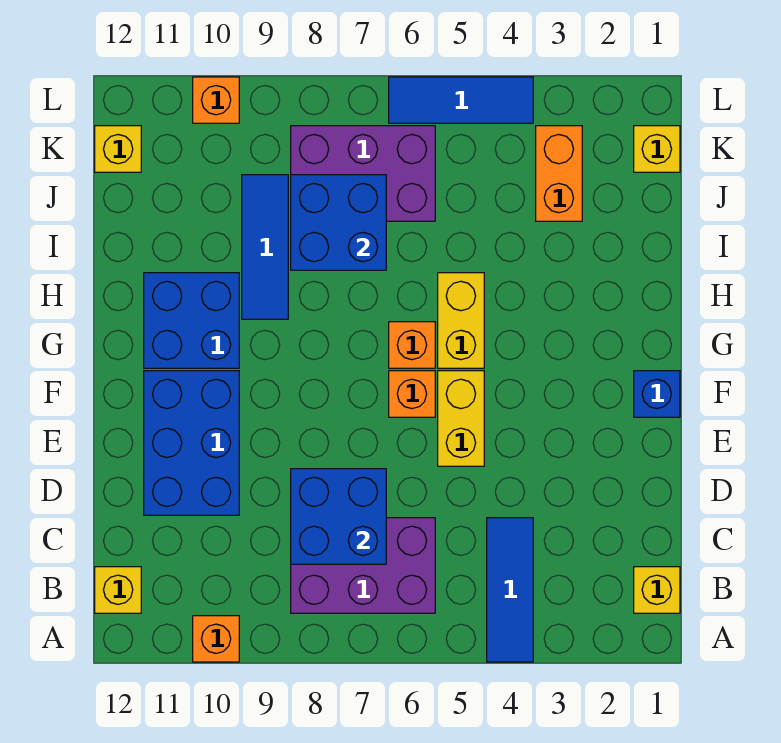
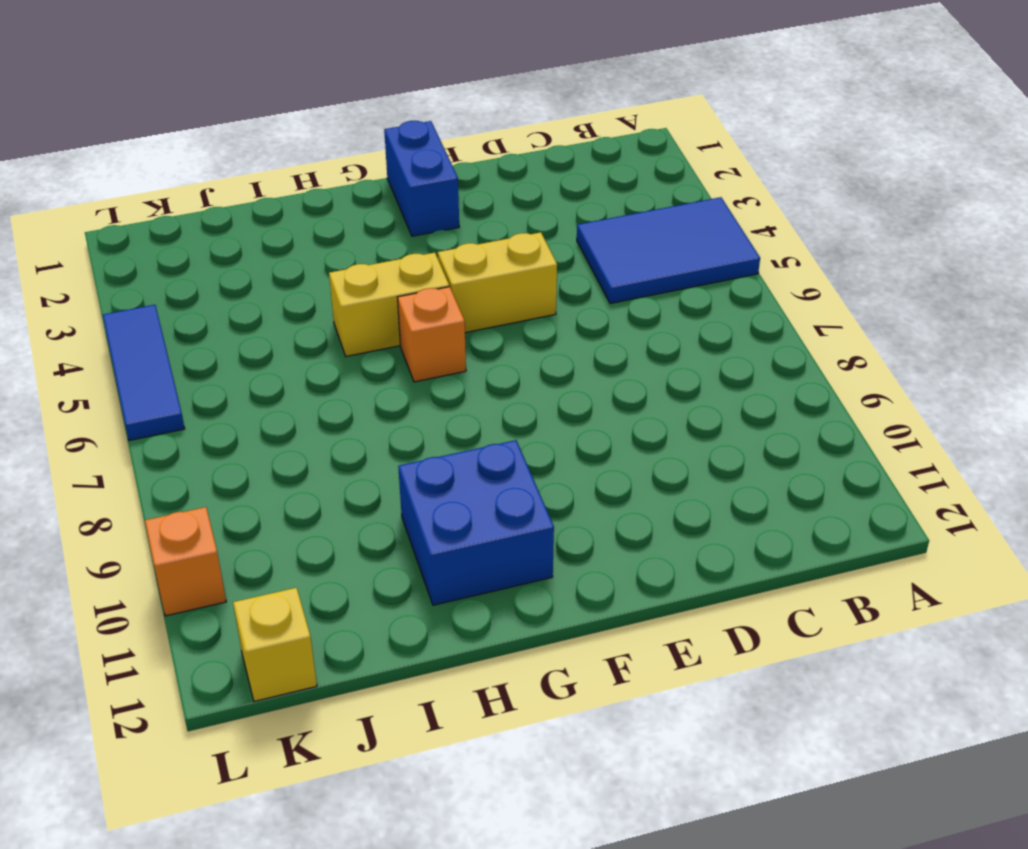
blue tile A4:C5 level 1 -> blue tile A4:C4 level 1
blue brick F1:F2 level 1 -> blue brick F1 level 1
none -> orange brick A10 level 1
none -> yellow brick B1 level 1
none -> purple brick B6:C8 level 1

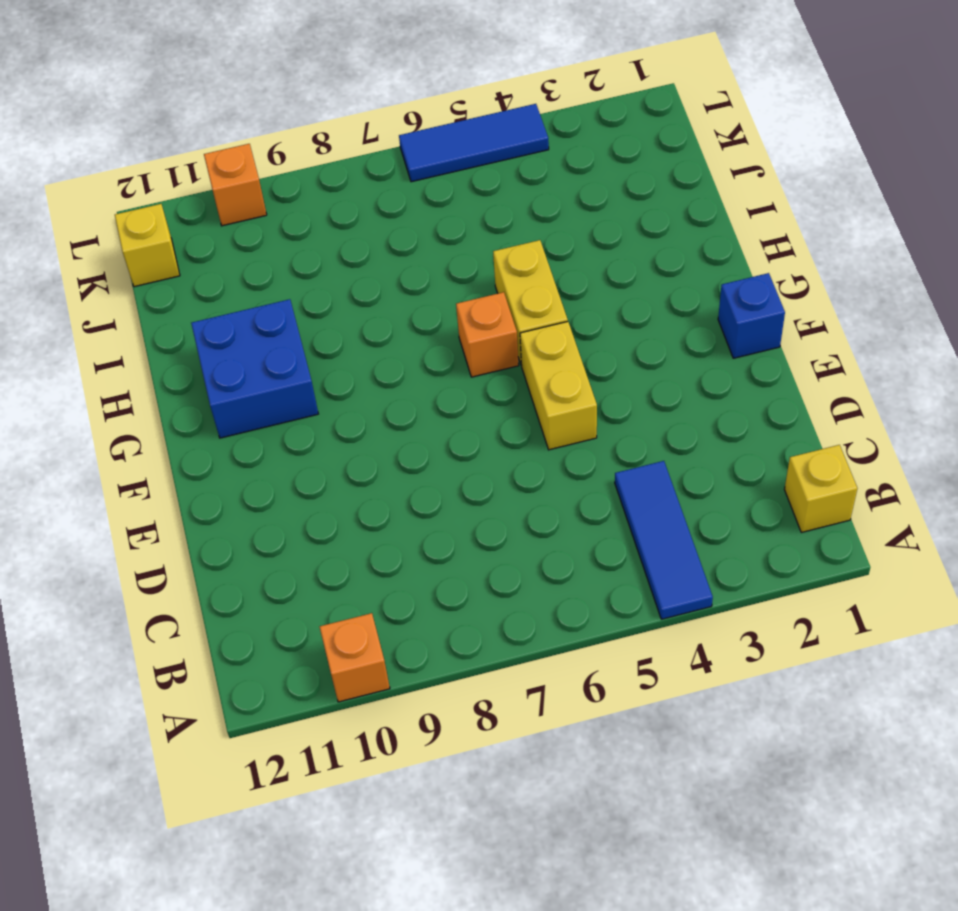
none -> purple brick B6:C8 level 1
none -> yellow brick B12 level 1
none -> blue brick D10:F11 level 1

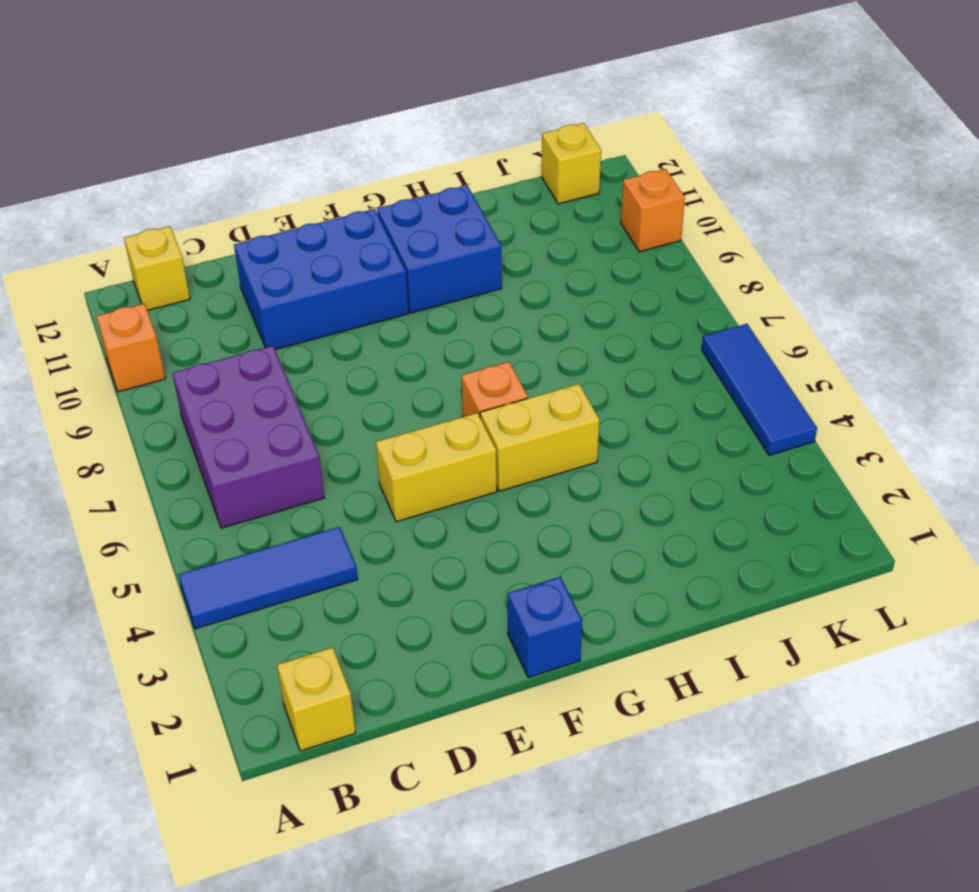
none -> orange brick F6 level 1
none -> blue tile H9:J9 level 1
none -> orange brick J3:K3 level 1

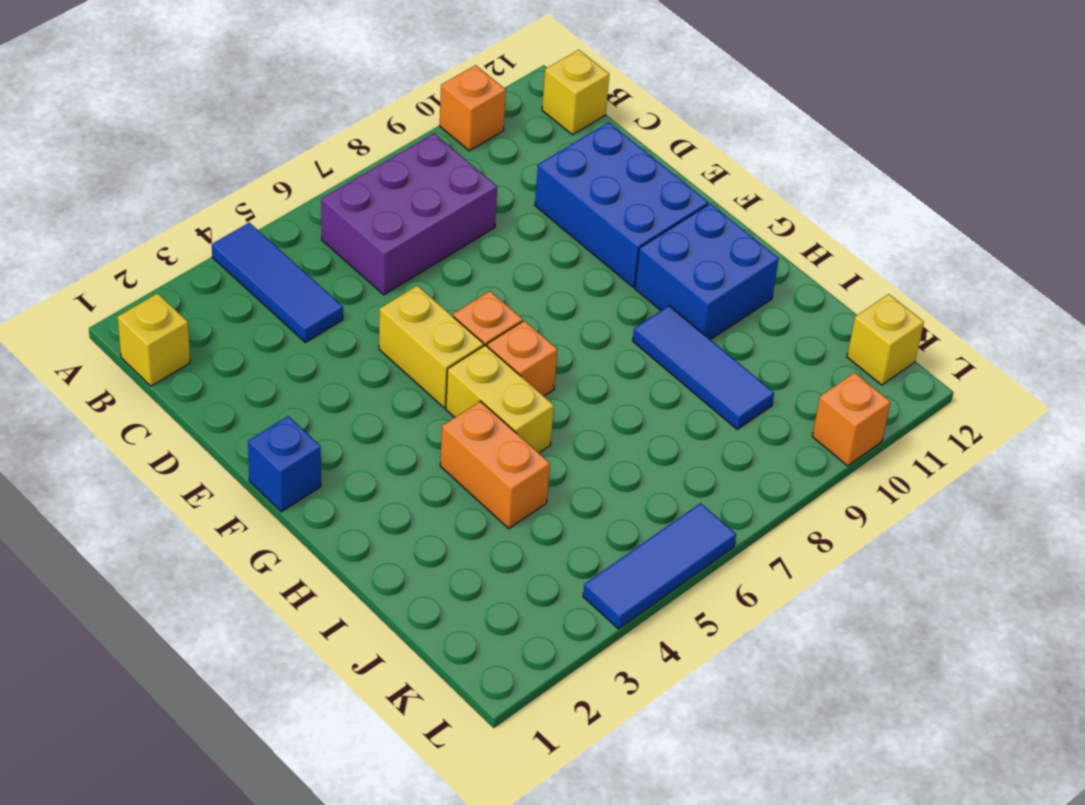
orange brick H4:I4 level 1 -> orange brick J3:K3 level 1
none -> purple brick J6:K8 level 1
none -> yellow brick K1 level 1
none -> blue brick C7:D8 level 2

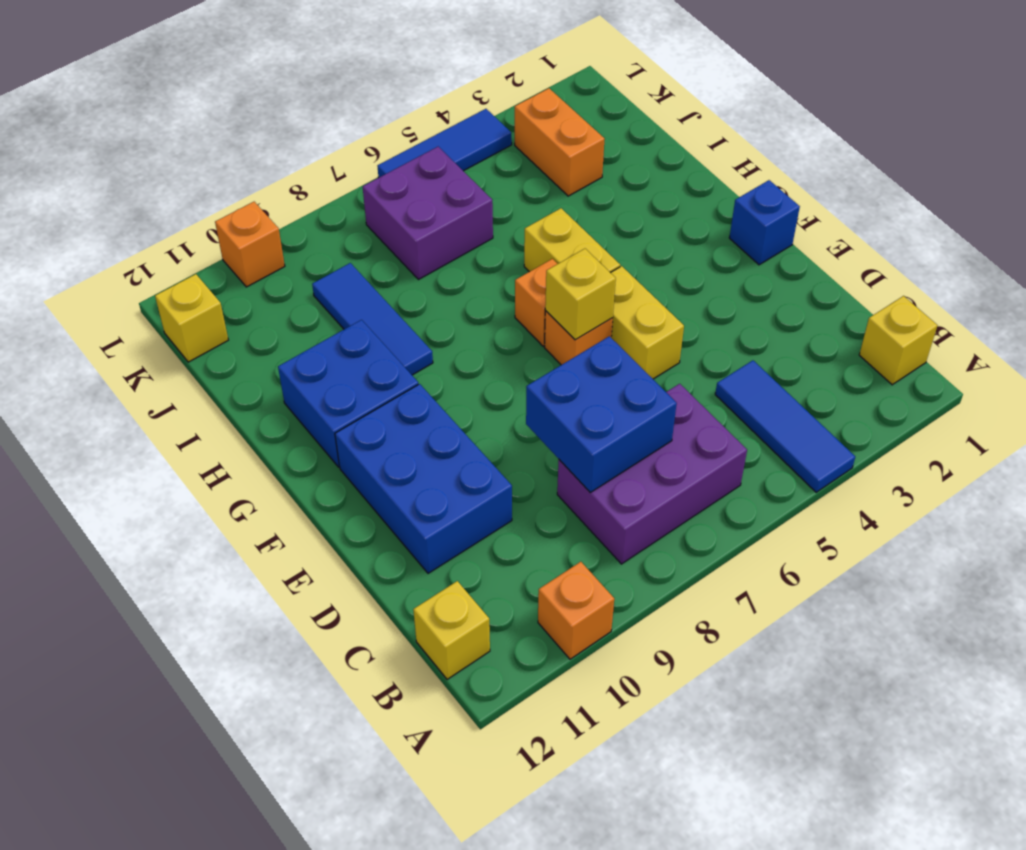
yellow brick F6 level 2 -> yellow brick K1 level 1
purple brick J6:K7 level 1 -> purple brick J6:K8 level 1
none -> blue brick I7:J8 level 2

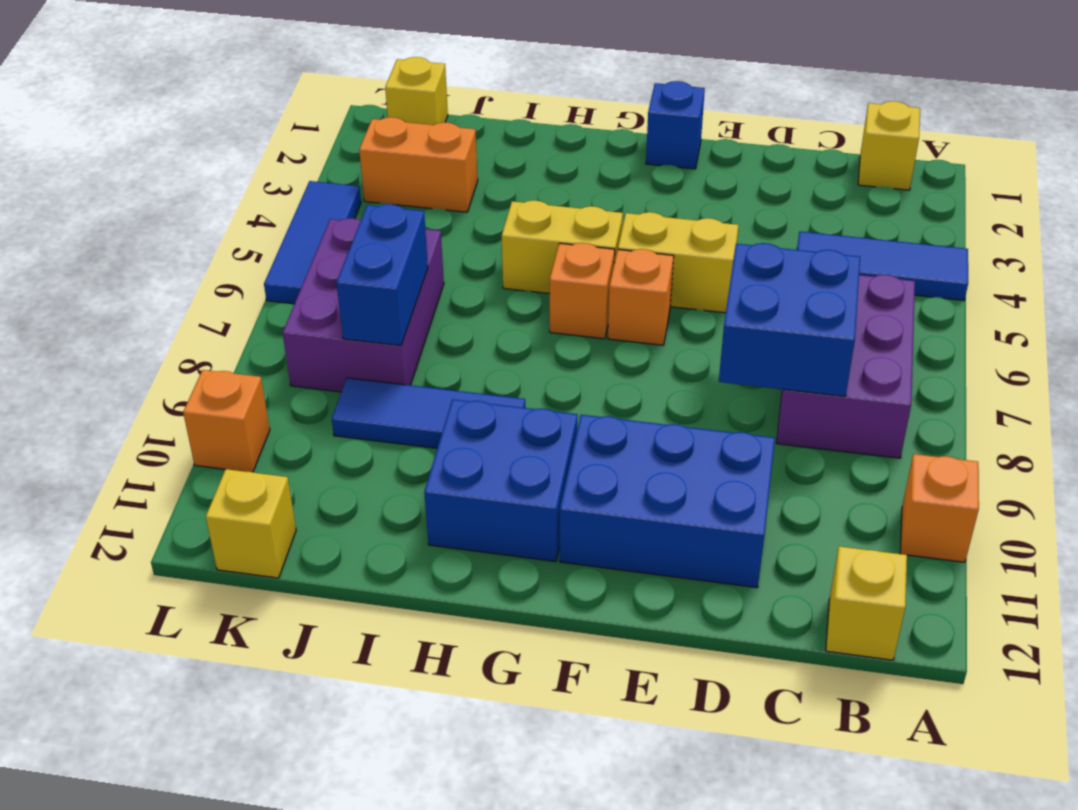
blue brick J7:J8 level 2 -> blue brick I7:J8 level 2

